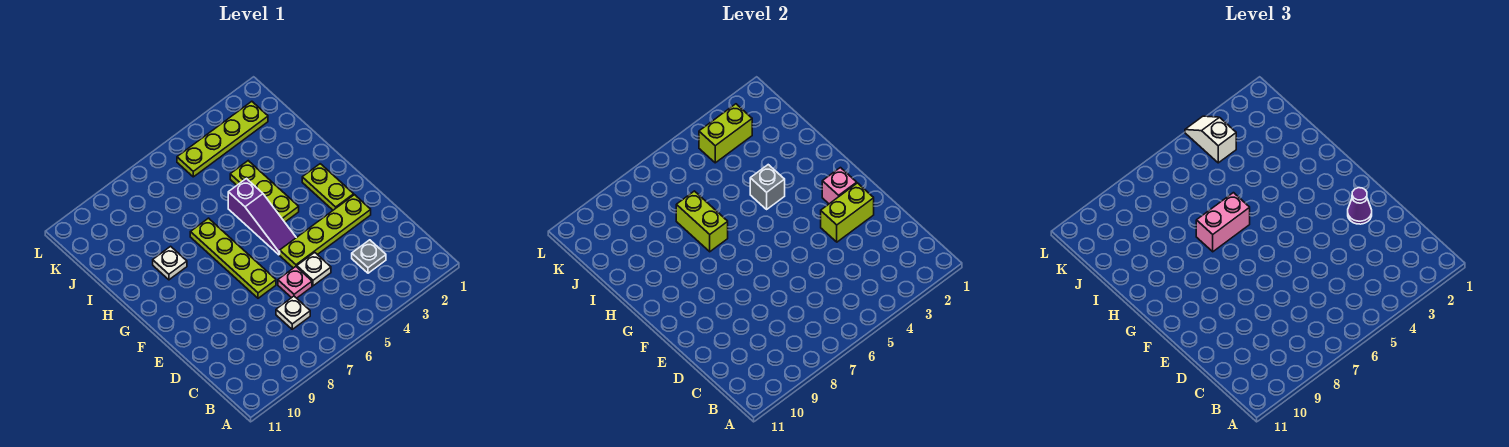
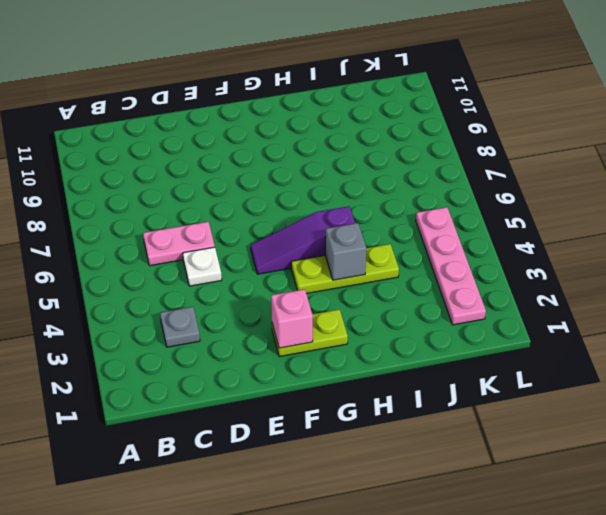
pink plate C6:D6 level 1 -> pink plate D6 level 1
pink plate K2:K5 level 1 -> lime plate K2:K5 level 1
none -> white plate C7 level 1
none -> lime plate E2:E5 level 1
none -> lime plate E7:H7 level 1

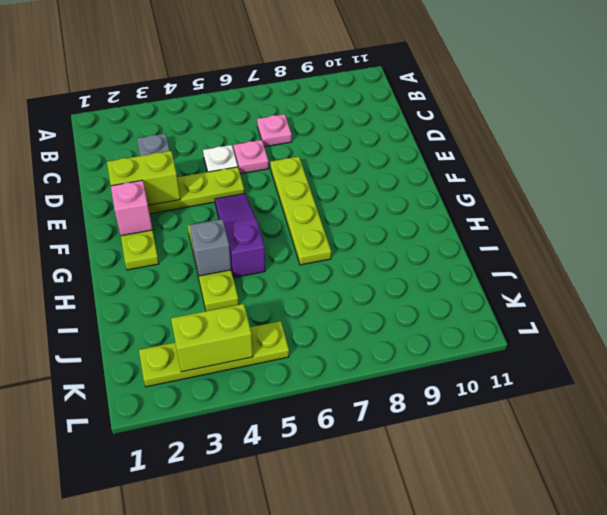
pink plate C7 level 1 -> white plate C7 level 1
none -> white plate H9 level 1
none -> lime brick H7:I7 level 2
none -> purple cone E2 level 3

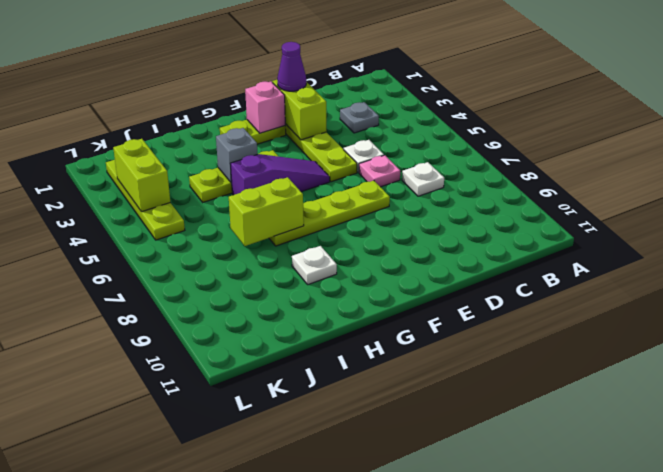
none -> pink brick H6:H7 level 3
none -> white slope K4:L4 level 3 top K

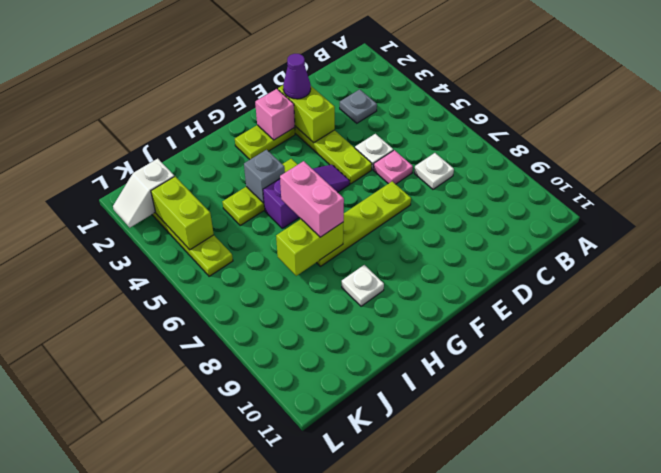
white slope K2:L2 level 2 top K -> white slope K4:L4 level 3 top K

